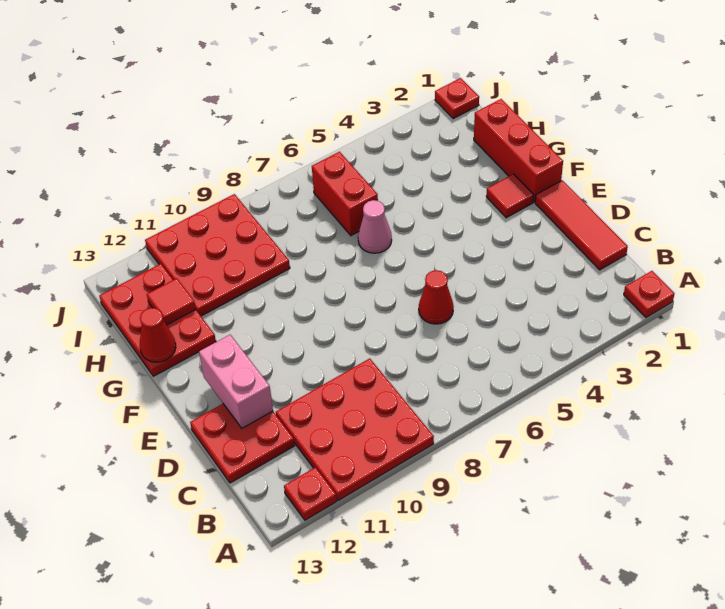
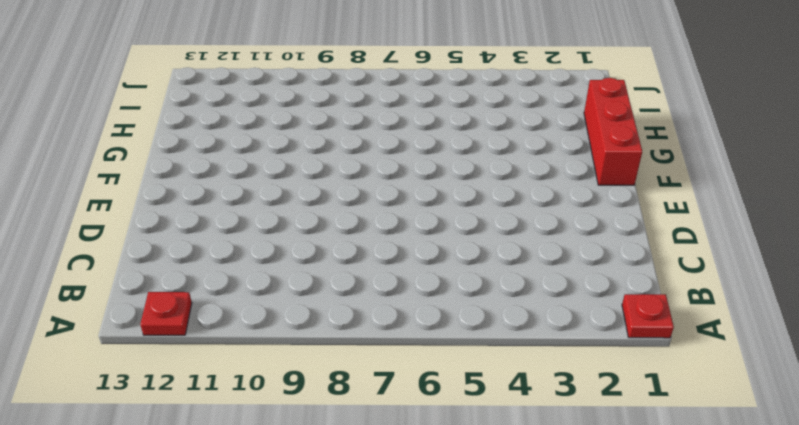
none -> red plate A9:C11 level 1
none -> red tile C1:E1 level 1
none -> red plate C12:D13 level 1

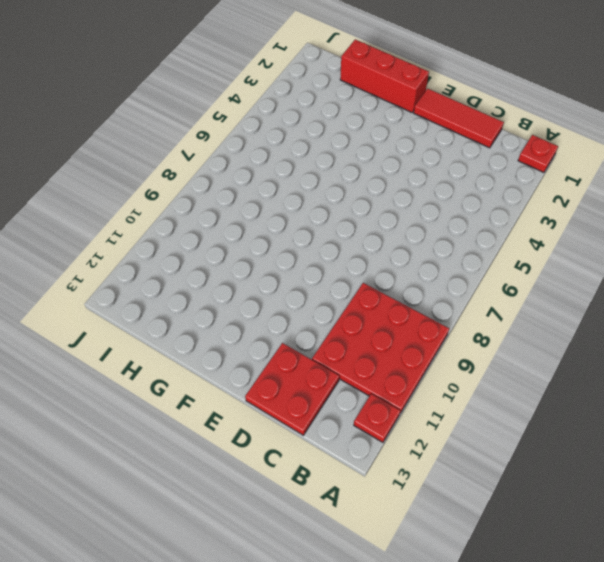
none -> red cone D6 level 1
none -> red tile F2 level 1
none -> pink cone G6 level 1

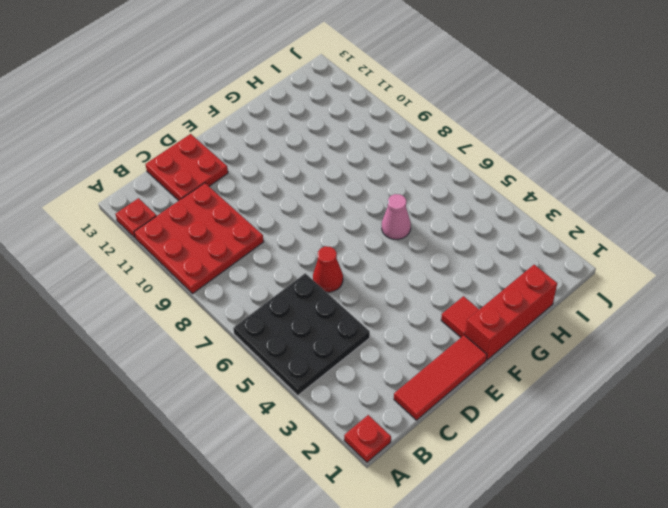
black plate A4:C6 level 1 -> none
none -> red plate G12:I13 level 1
none -> red brick H6:I6 level 1
none -> red plate H9:J11 level 1

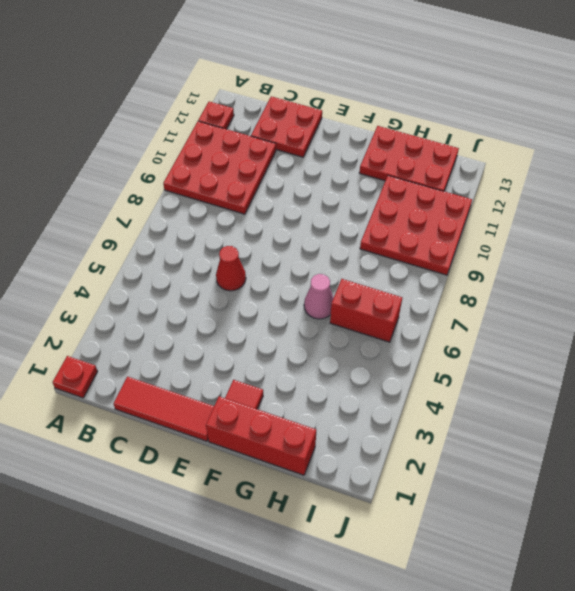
none -> red plate J1 level 1
none -> pink brick D12:E12 level 2
none -> red cone G13 level 2

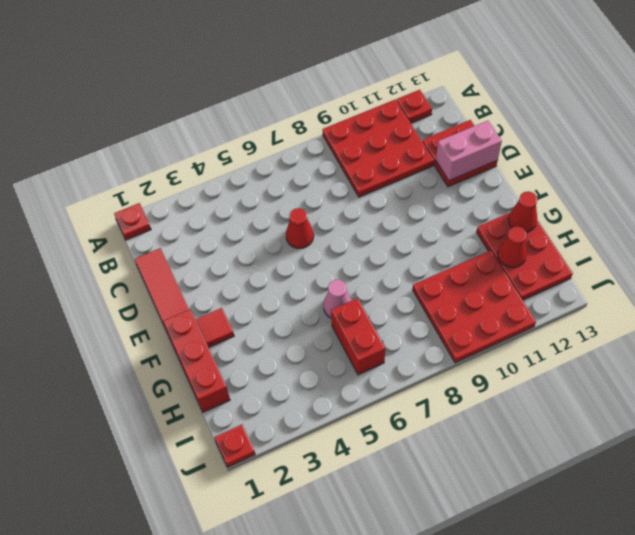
pink brick D12:D13 level 2 -> pink brick D12:E12 level 2
red cone H12 level 2 -> red tile H12 level 2

